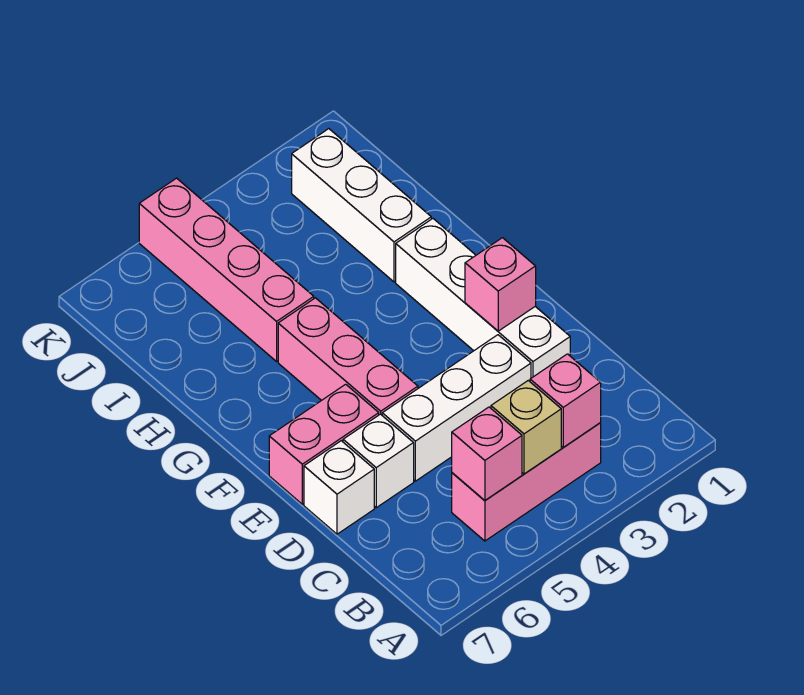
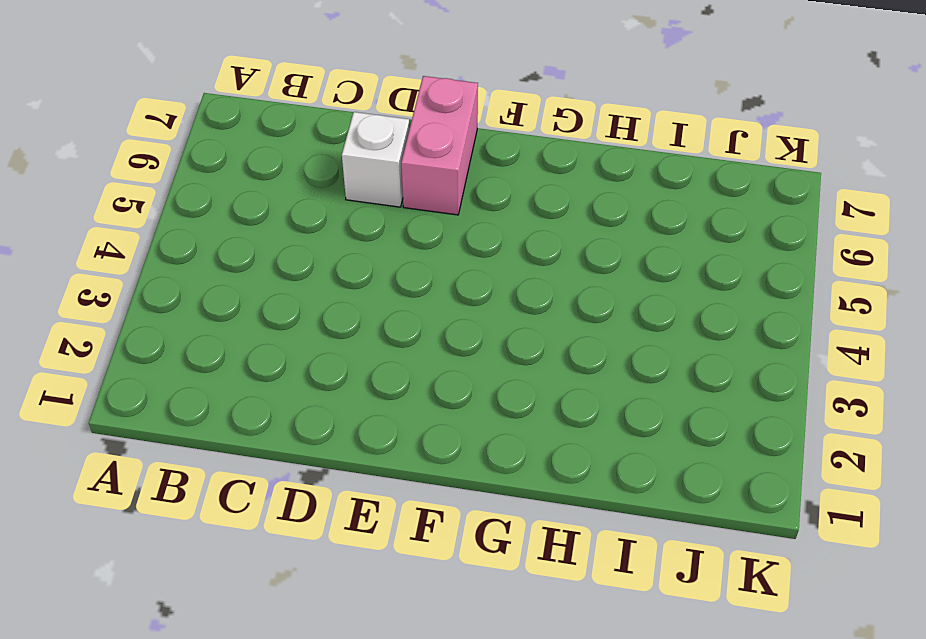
none -> pink brick B3:B5 level 1
none -> white brick D2:G2 level 1
none -> white brick D3:D5 level 1

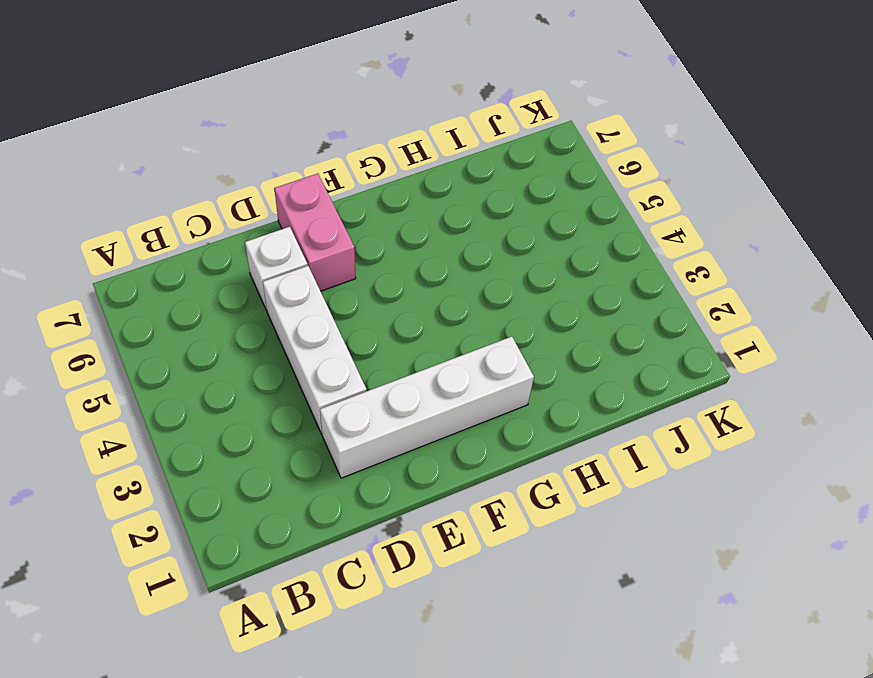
none -> pink brick B3:B5 level 1
none -> white brick D7 level 1
none -> pink brick E5:G5 level 1

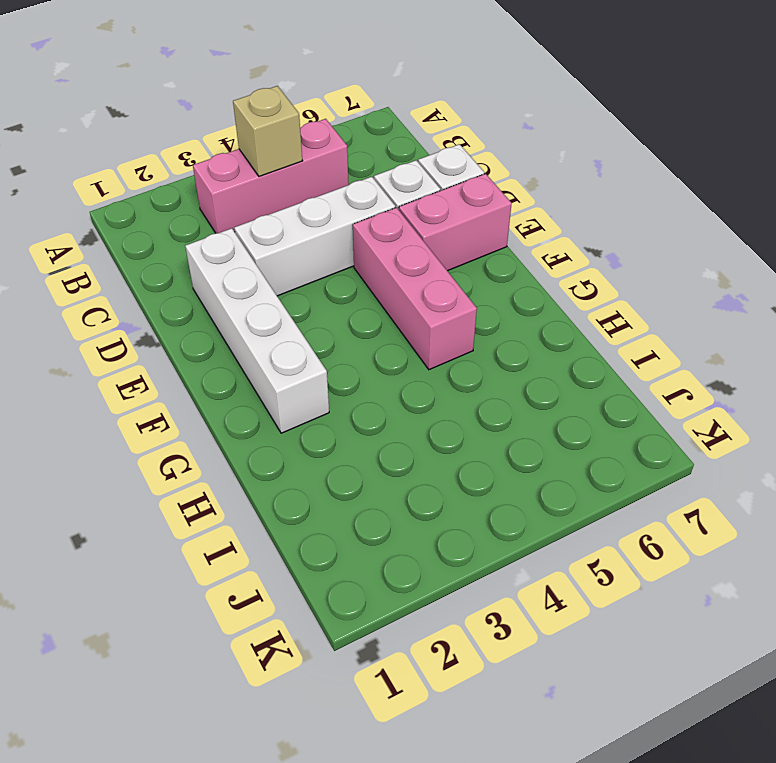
none -> white brick H2:J2 level 1
none -> pink brick H5:K5 level 1
none -> pink brick B3 level 2

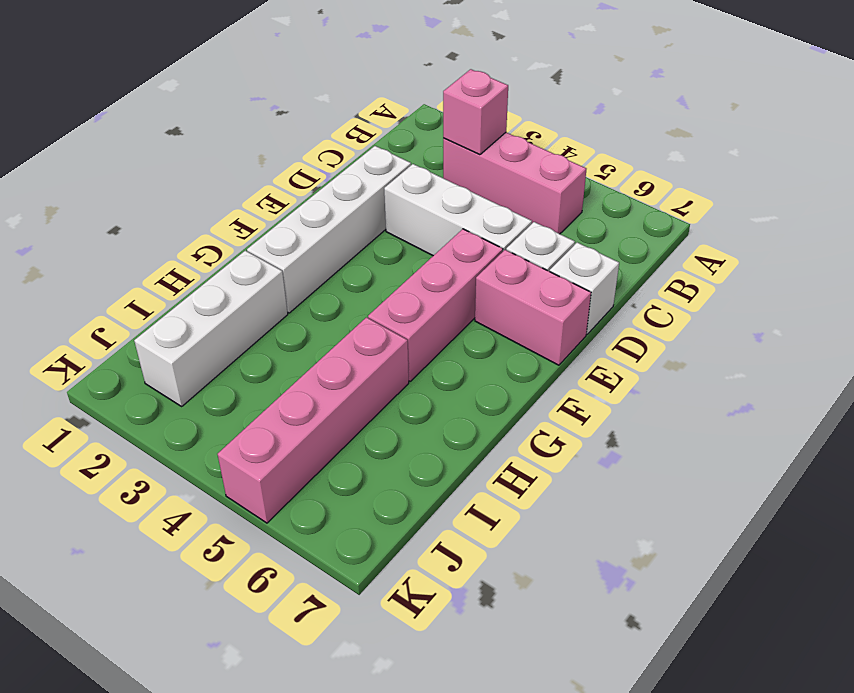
none -> tan brick B4 level 2
none -> pink brick B5 level 2
none -> pink brick E2 level 2

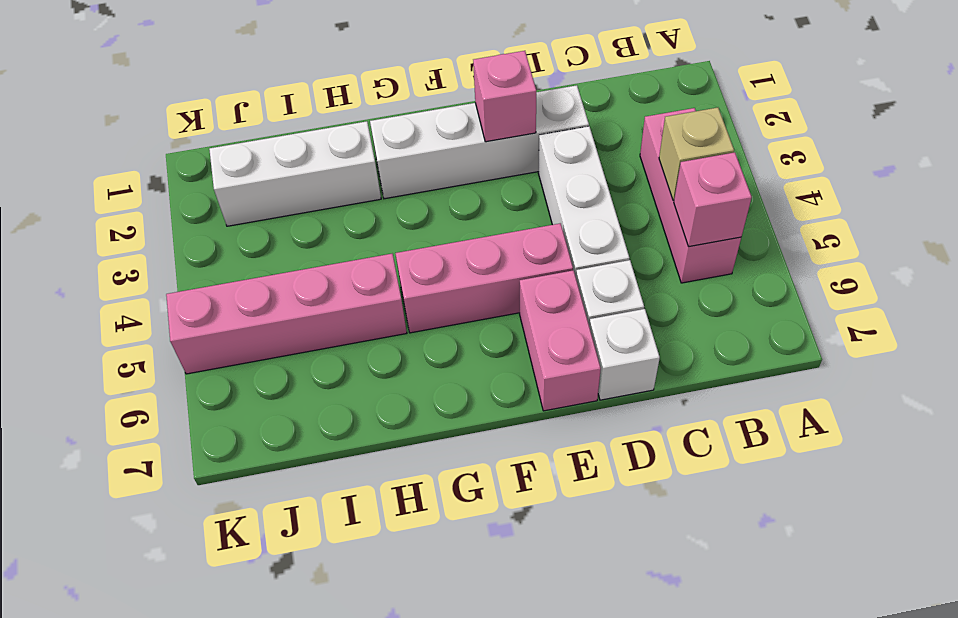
none -> pink brick B3 level 2

